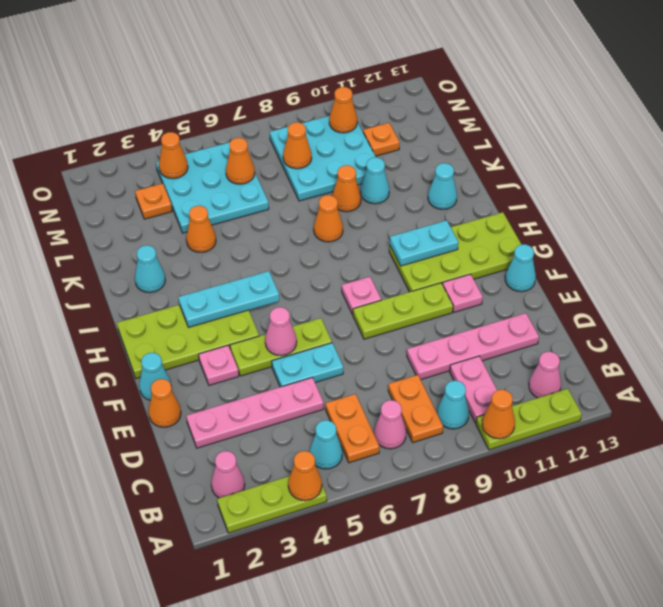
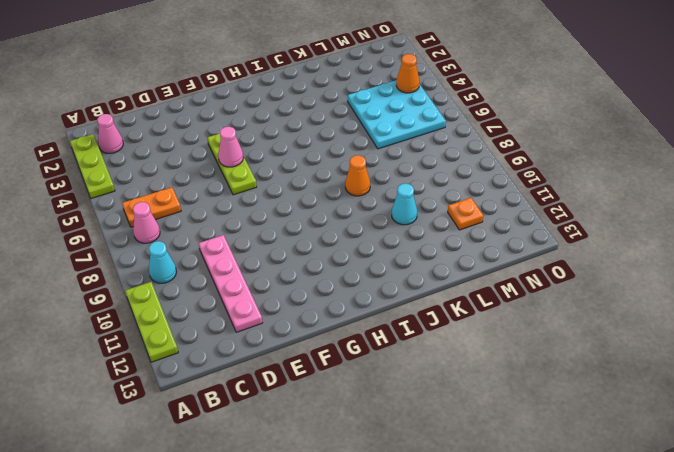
none -> cyan cone B5 level 1
none -> orange plate B8:C8 level 1
none -> pink plate B10:C10 level 1
none -> pink cone B12 level 1

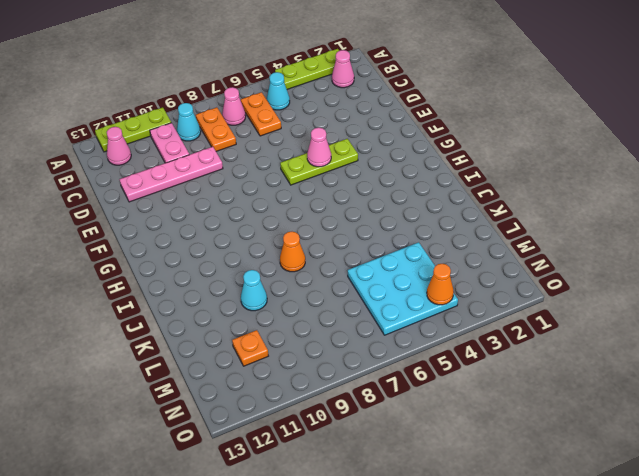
none -> pink plate D2:D5 level 1
none -> orange cone E1 level 1
none -> cyan plate E5:E6 level 1
none -> cyan cone F1 level 1

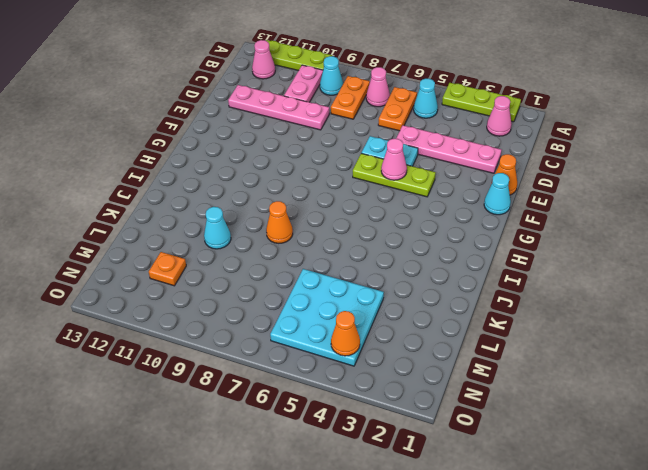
none -> pink plate F3 level 1
none -> lime plate F8:F10 level 1
none -> pink plate F11 level 1
none -> cyan cone F13 level 1

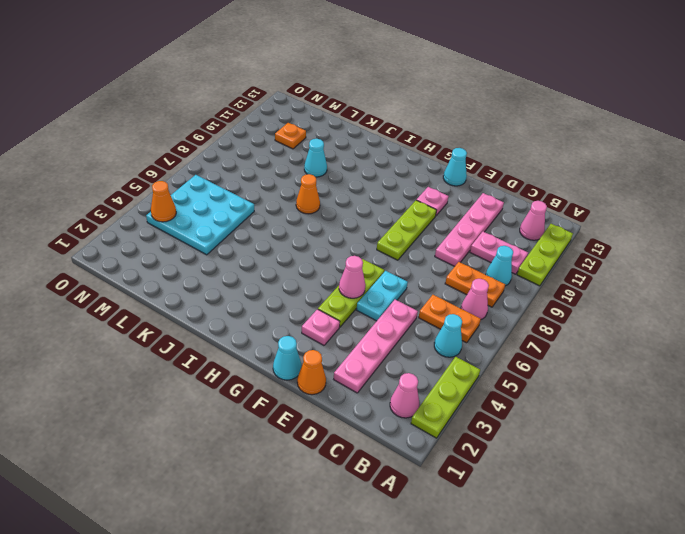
none -> lime plate G1:H4 level 1
none -> pink plate G8 level 1
none -> lime plate G10:H13 level 1
none -> cyan cone J2 level 1

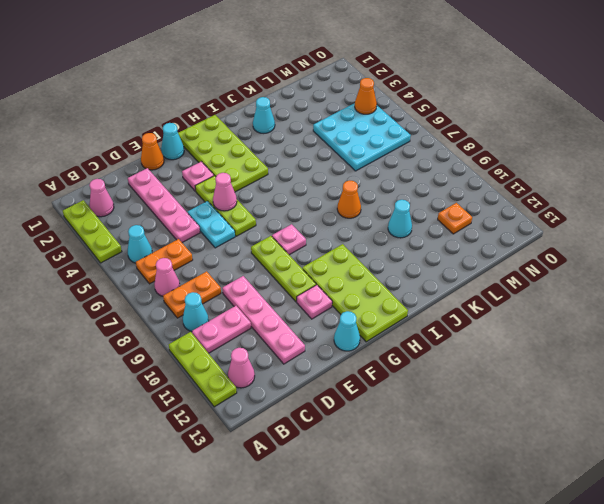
none -> cyan cone J12 level 1
none -> orange cone K4 level 1
none -> orange cone K9 level 1
none -> cyan plate L8:N10 level 1

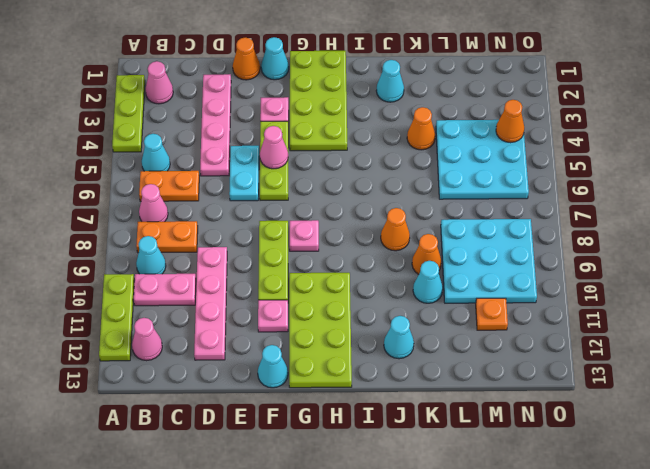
none -> orange plate M3 level 1
none -> orange cone A4 level 2
none -> orange cone A10 level 2
none -> cyan plate H3:H5 level 2

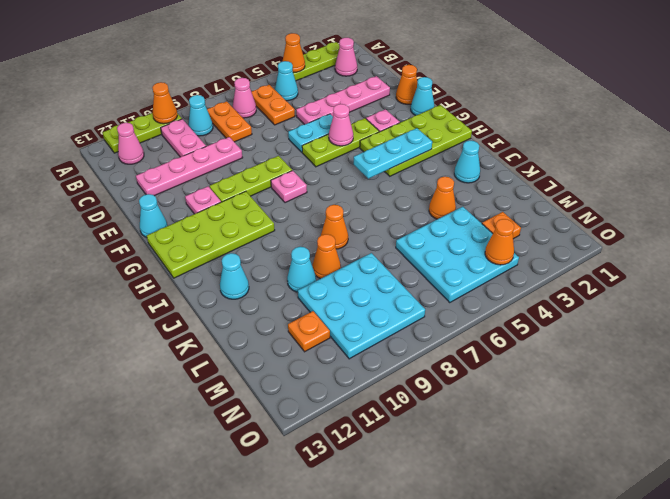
none -> cyan plate H10:H11 level 2
none -> orange cone M6 level 2
none -> orange cone M8 level 2
none -> orange cone N10 level 2

